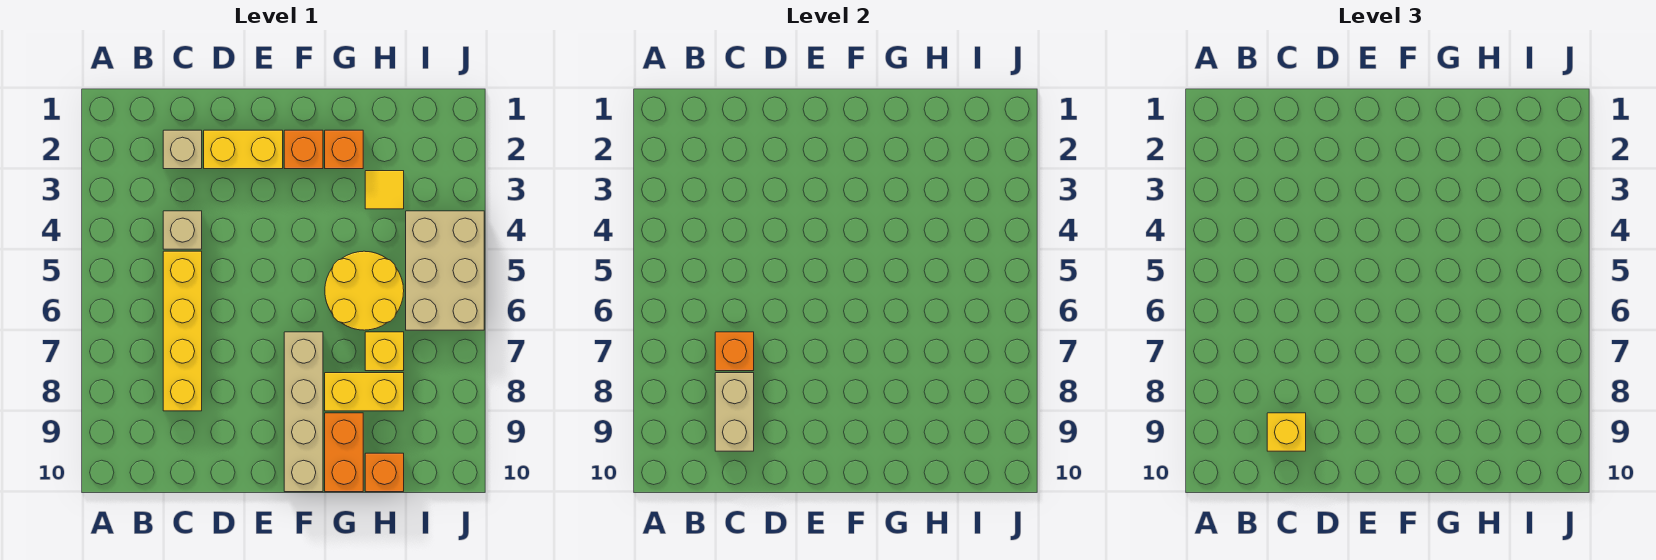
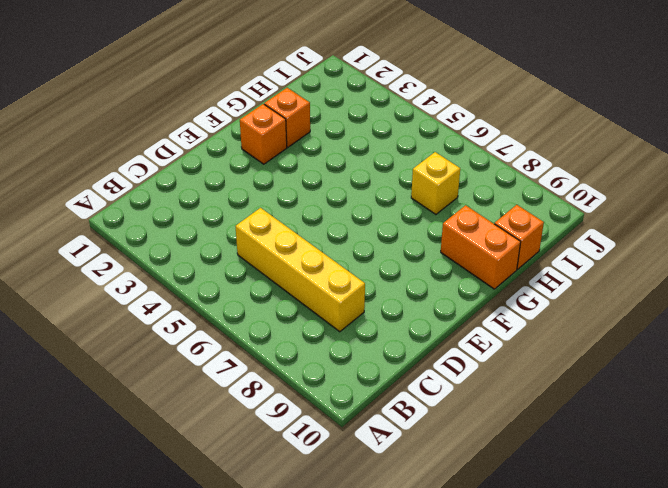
none -> tan brick C2 level 1
none -> tan brick C4 level 1
none -> yellow brick D2:E2 level 1

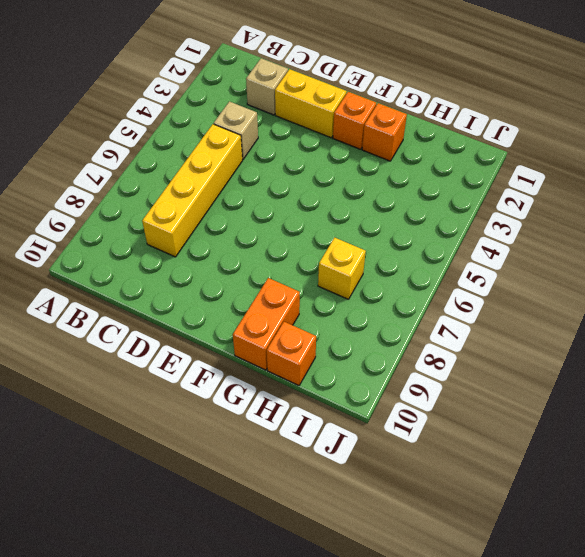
none -> tan brick F7:F10 level 1
none -> yellow round brick G5:H6 level 1
none -> yellow brick G8:H8 level 1

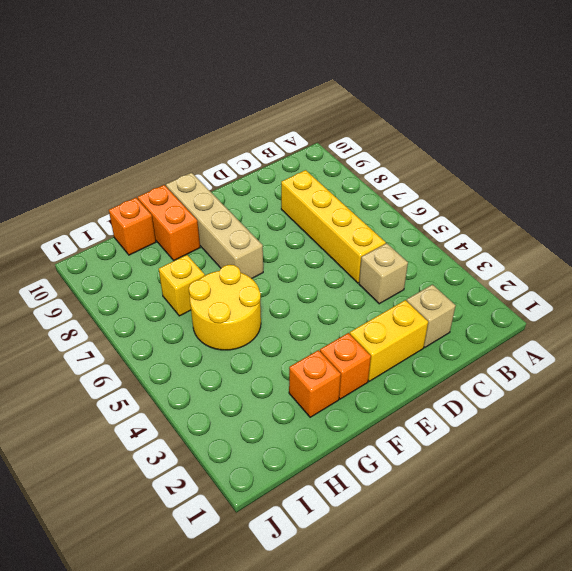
none -> yellow brick G8:H8 level 1
none -> yellow tile H3 level 1
none -> tan brick I4:J6 level 1

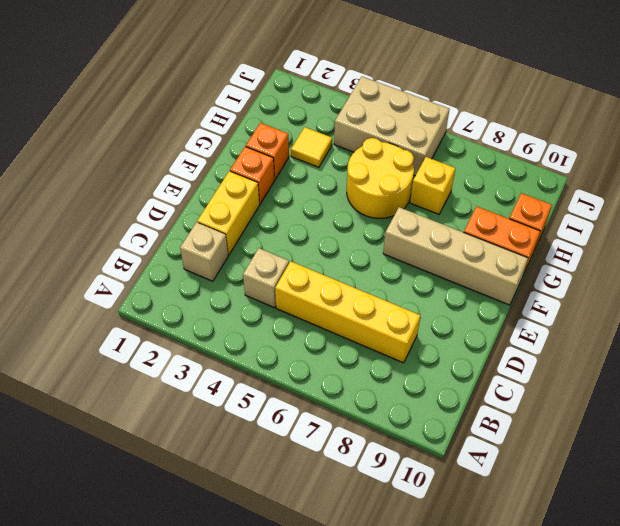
none -> yellow brick G8:H8 level 1
none -> orange brick C7 level 2
none -> tan brick C8:C9 level 2

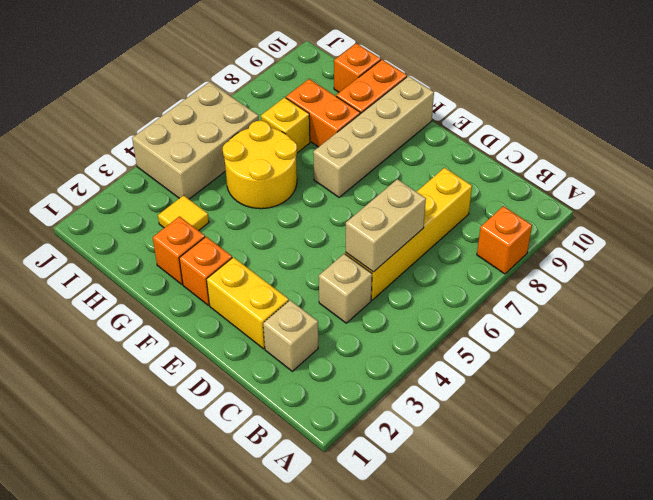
orange brick A8 level 1 -> orange brick C7 level 2
tan brick C5:C6 level 2 -> tan brick C8:C9 level 2
orange brick G8:H8 level 1 -> yellow brick G8:H8 level 1
none -> yellow brick C9 level 3

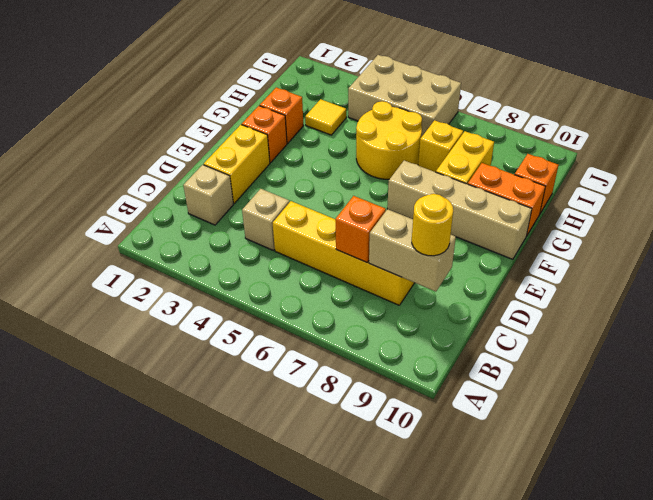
yellow round brick C9 level 3 -> yellow brick C9 level 3

